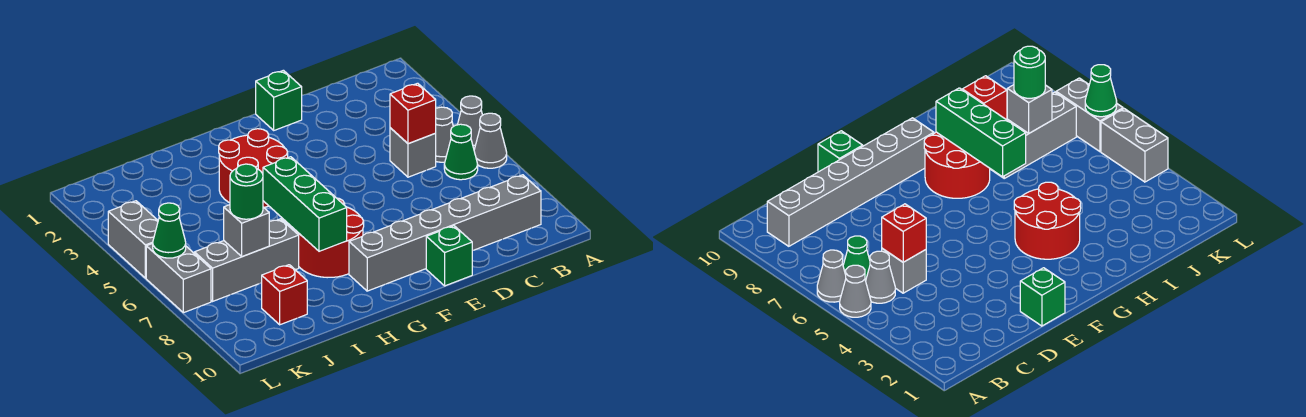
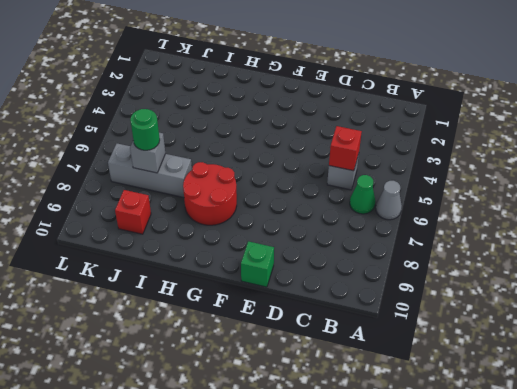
none -> grey cone A5 level 1
none -> grey cone B5 level 1
none -> grey brick B9:G9 level 1

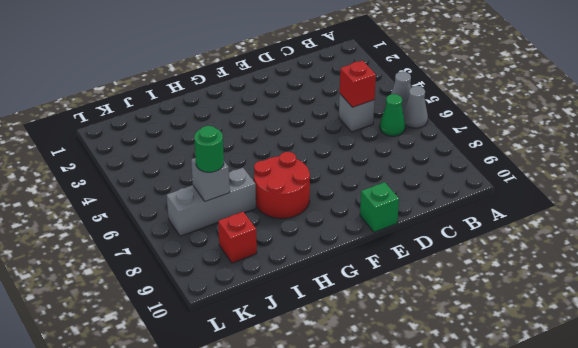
none -> grey cone B5 level 1
none -> grey brick B9:G9 level 1
none -> green brick E1 level 1

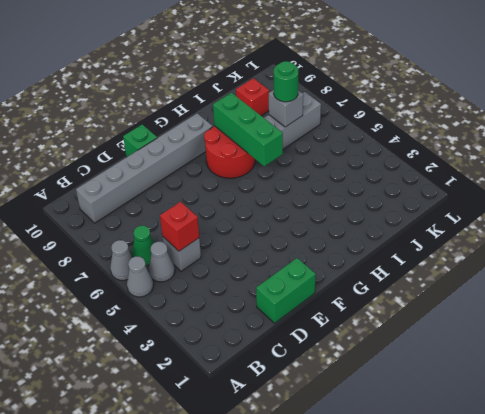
green brick D1:E1 level 1 -> green brick E1 level 1
none -> red round brick G3:H4 level 1
none -> grey brick L4:L5 level 1
none -> grey brick L6:L7 level 1

